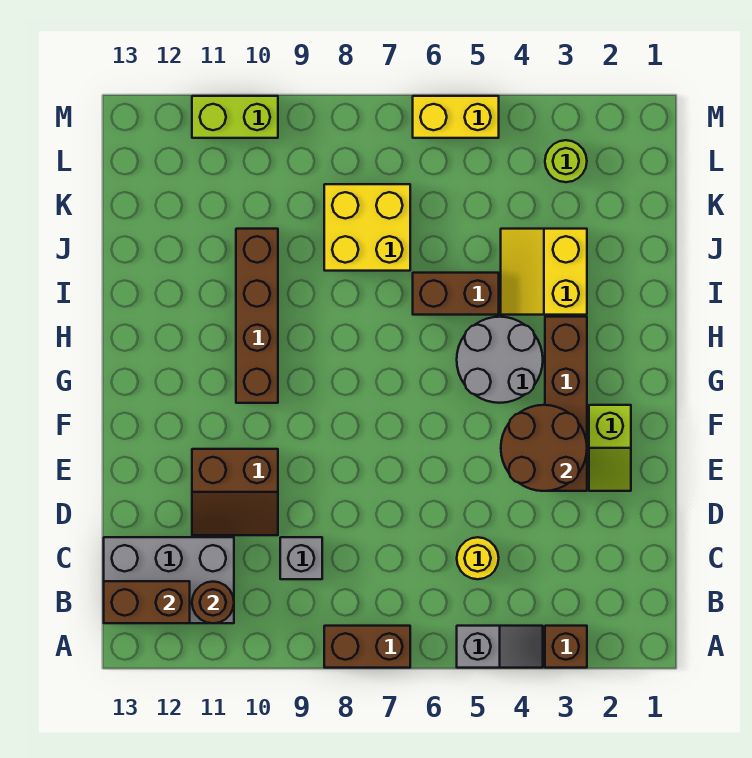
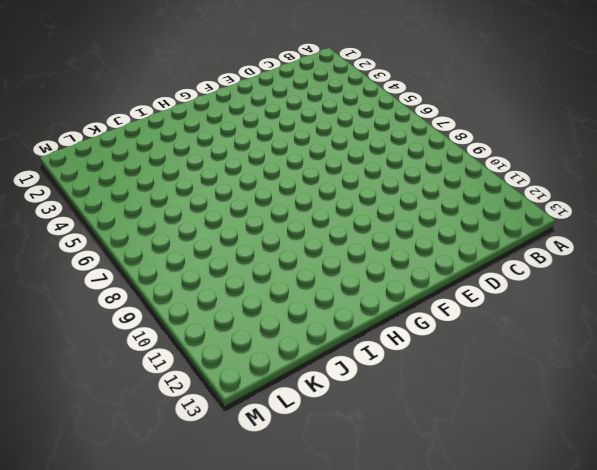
none -> brown brick A3 level 1
none -> grey slope A4:A5 level 1 top 5
none -> brown brick A7:A8 level 1

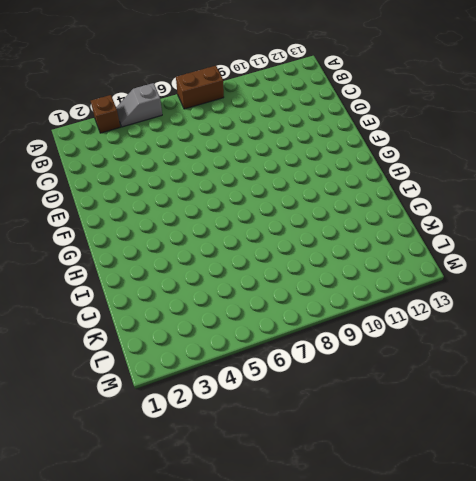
none -> grey brick B11:C13 level 1
none -> yellow round brick C5 level 1
none -> grey brick C9 level 1

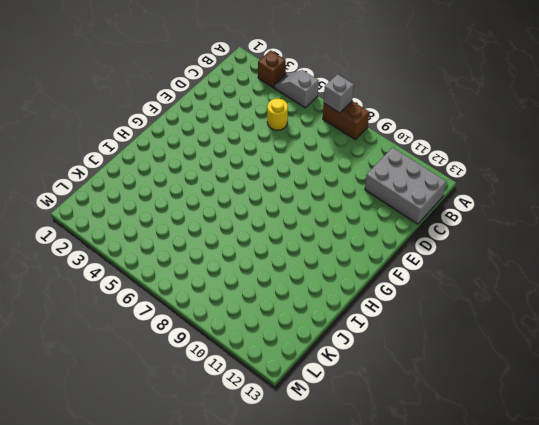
grey brick A7 level 2 -> grey brick C9 level 1
none -> brown slope D10:E11 level 1 top E
none -> lime slope E2:F2 level 1 top F
none -> brown brick E3:H3 level 1

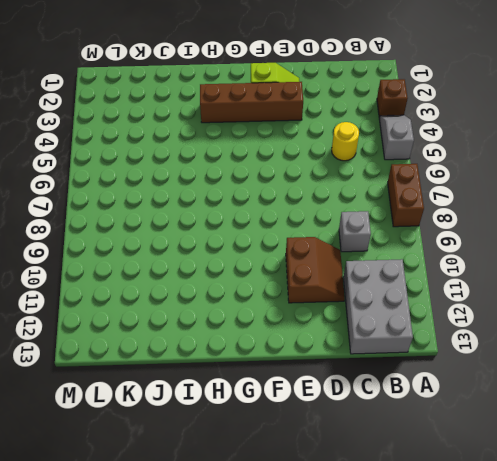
none -> grey round brick G4:H5 level 1
none -> brown brick G10:J10 level 1
none -> yellow slope I3:J4 level 1 top 3

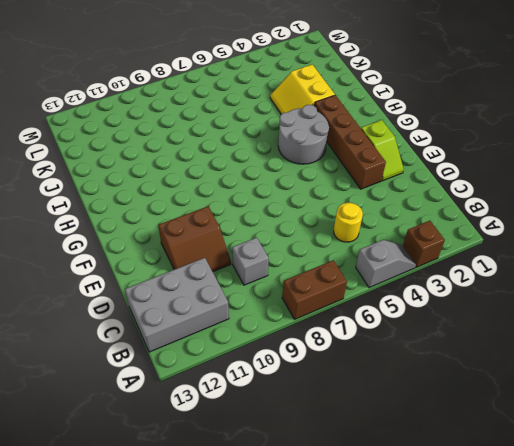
none -> brown brick G10:J10 level 1
none -> brown brick I5:I6 level 1
none -> yellow brick J7:K8 level 1

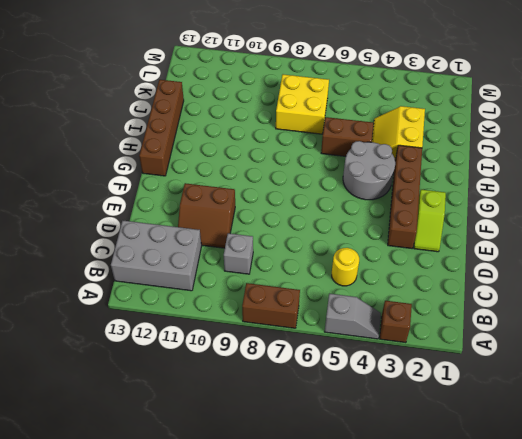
brown brick G13:J13 level 1 -> brown brick G10:J10 level 1
none -> lime round brick L3 level 1
none -> yellow brick M5:M6 level 1
none -> lime brick M10:M11 level 1

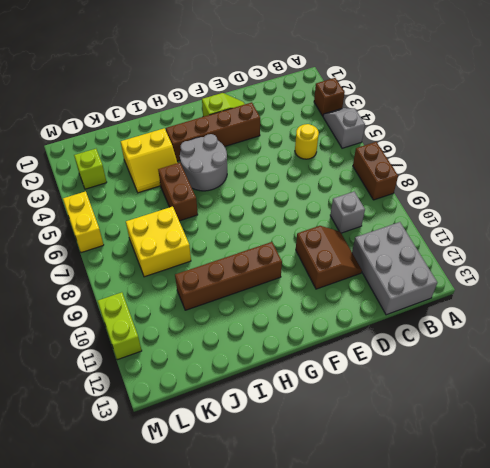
lime brick L3 level 1 -> lime round brick L3 level 1
none -> brown round brick B11 level 2
none -> brown brick B12:B13 level 2
none -> brown round brick E3:F4 level 2

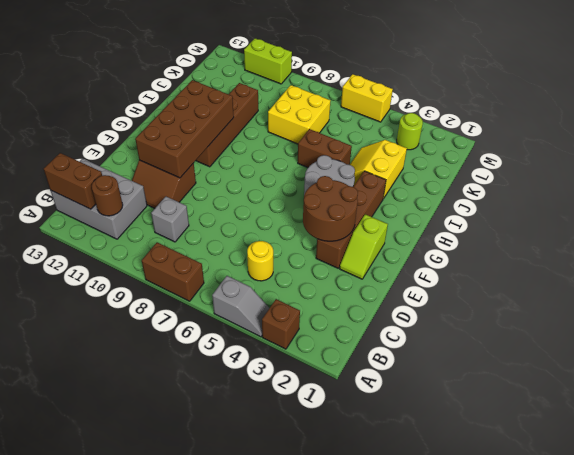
brown brick E10:H11 level 2 -> none

